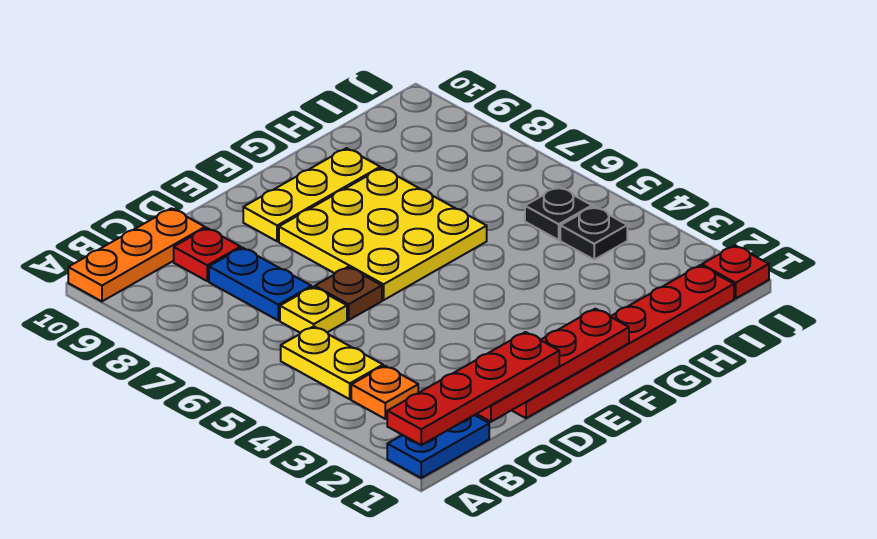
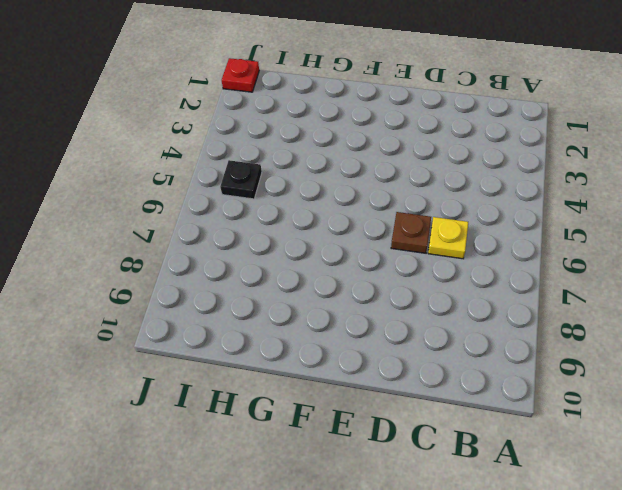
none -> blue plate A1:B1 level 1
none -> orange plate A10:C10 level 1
none -> orange plate B3 level 1

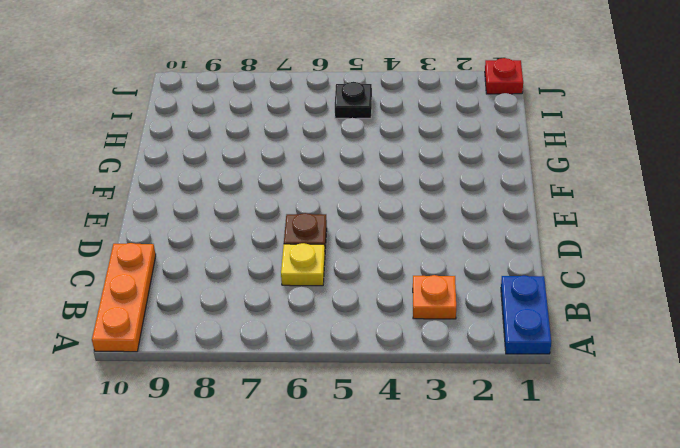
none -> yellow plate B4:B5 level 1
none -> blue plate C7:C8 level 1
none -> red plate C9 level 1

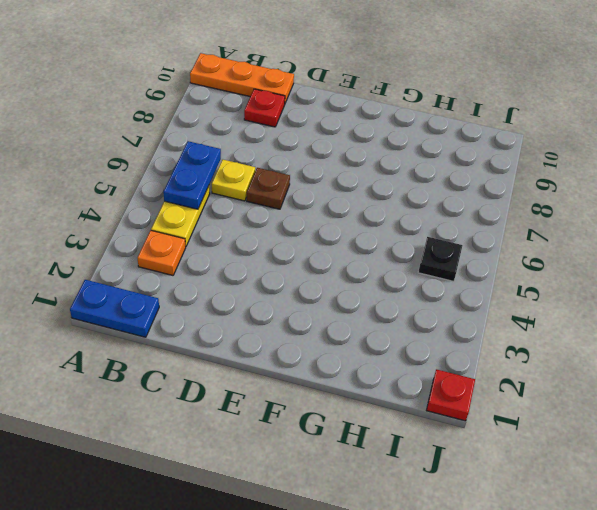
blue plate B5:B6 level 2 -> blue plate C7:C8 level 1
none -> red plate D1:I1 level 1
none -> yellow plate E6:G8 level 1
none -> yellow plate E9:G9 level 1

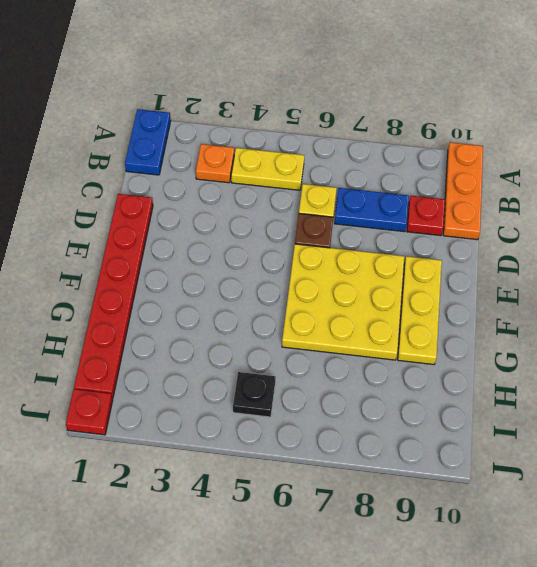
none -> black plate I4 level 1
none -> red plate C1:F1 level 2
none -> red plate A1:D1 level 3

